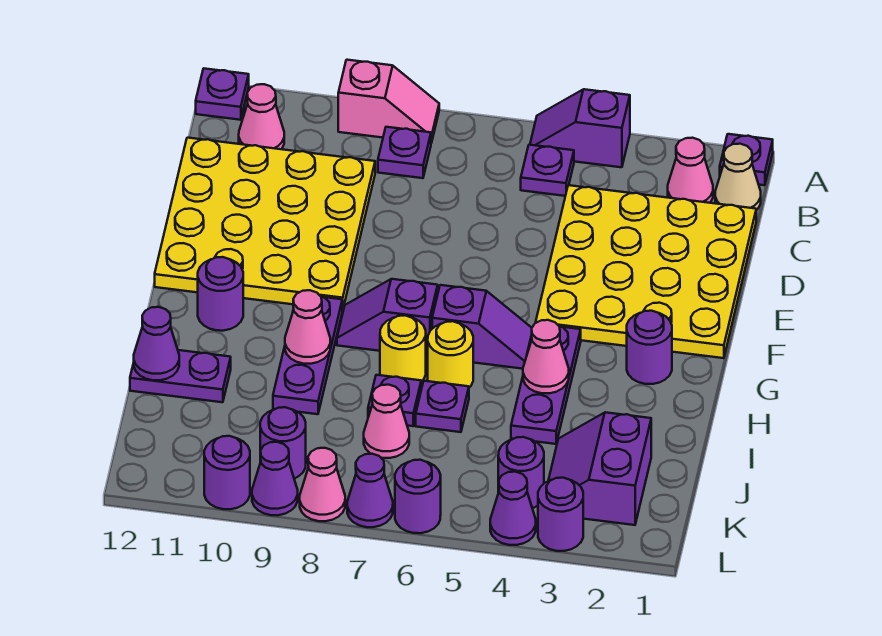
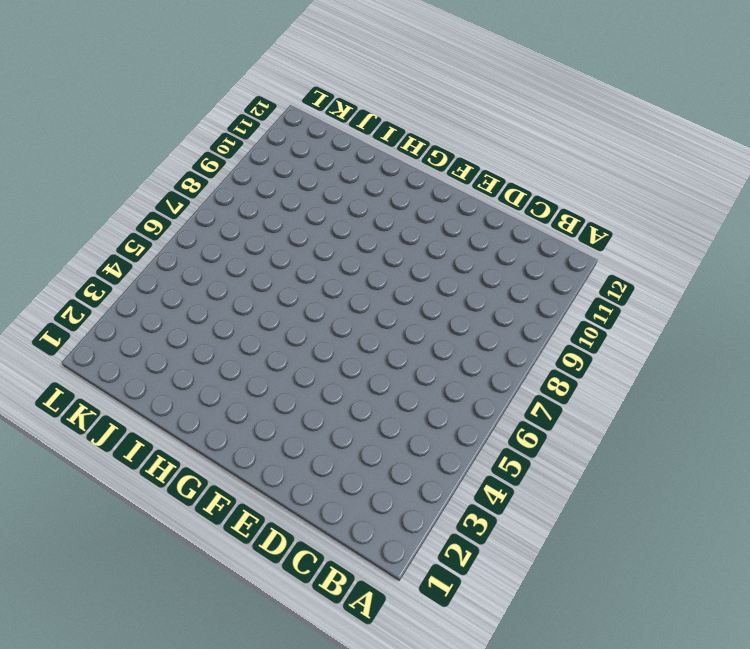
none -> purple plate A1 level 1
none -> purple slope A4:A5 level 1 top 4
none -> pink slope A8:A9 level 1 top 9
none -> purple plate A12 level 1

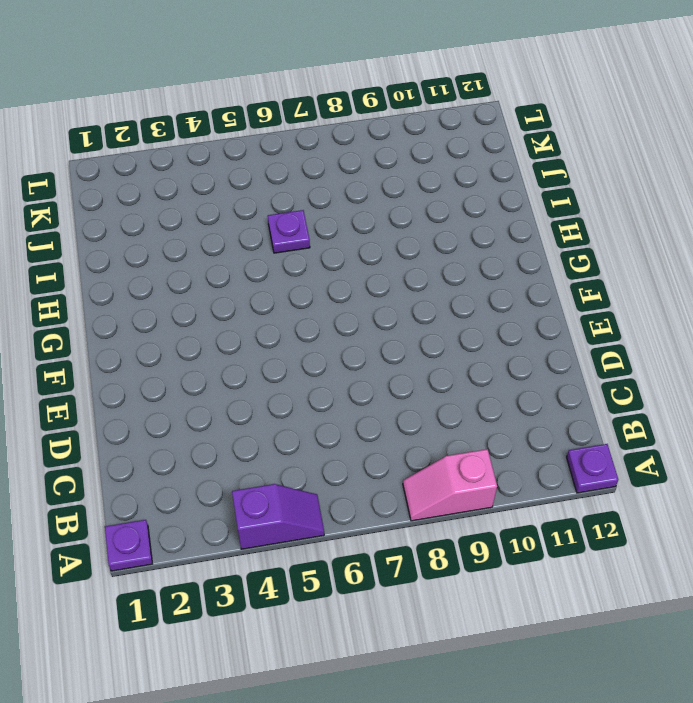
none -> tan cone B1 level 1
none -> pink cone B2 level 1
none -> purple plate B5 level 1
none -> purple plate B8 level 1

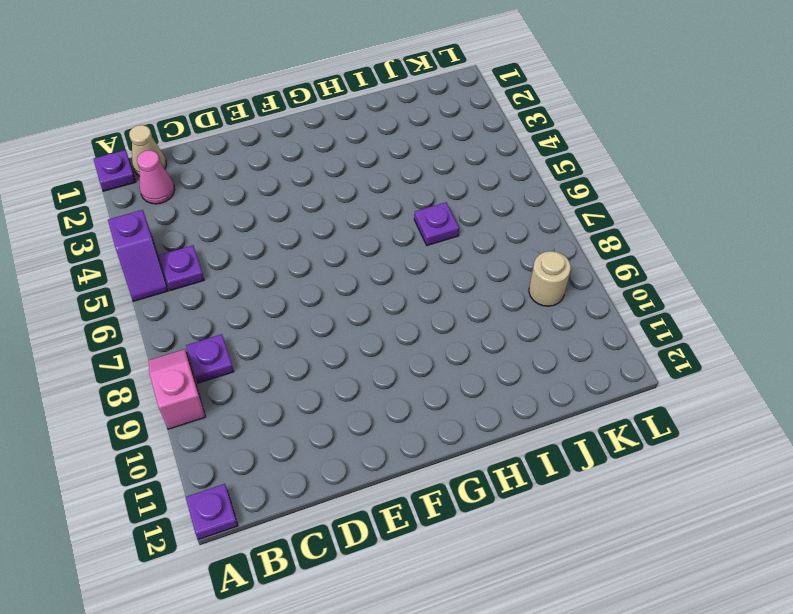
tan round brick K9 level 1 -> purple round brick K9 level 1
none -> pink cone B11 level 1
none -> yellow plate C1:F4 level 1
none -> yellow plate C9:F12 level 1
none -> purple round brick G2 level 1

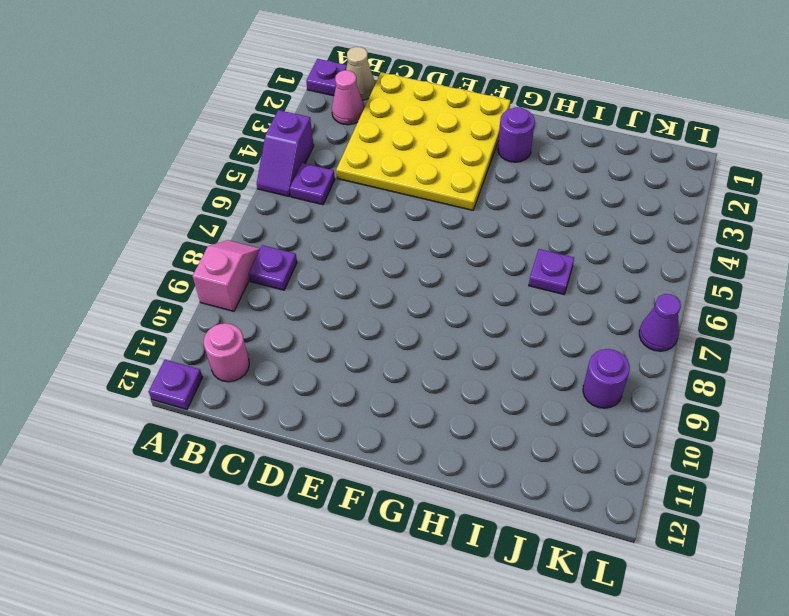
pink round brick B11 level 1 -> pink cone B11 level 1
none -> yellow plate C9:F12 level 1
none -> purple plate G4:I4 level 1
none -> purple slope G5:G6 level 1 top 6
none -> purple slope G7:G8 level 1 top 7

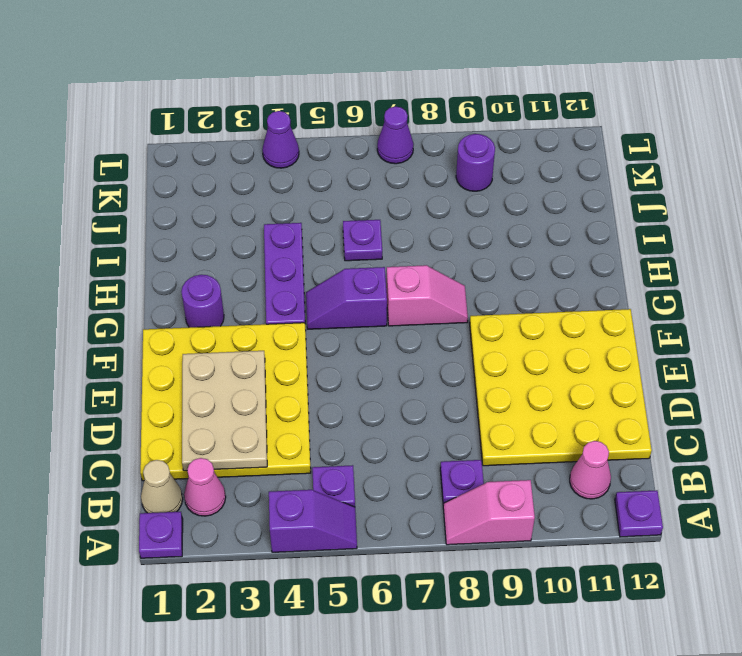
tan plate C2:E3 level 2 -> none
pink slope G7:G8 level 1 top 7 -> purple slope G7:G8 level 1 top 7
none -> purple plate G9:I9 level 1
none -> purple round brick G11 level 1
none -> yellow round brick H6 level 1
none -> yellow round brick H7 level 1

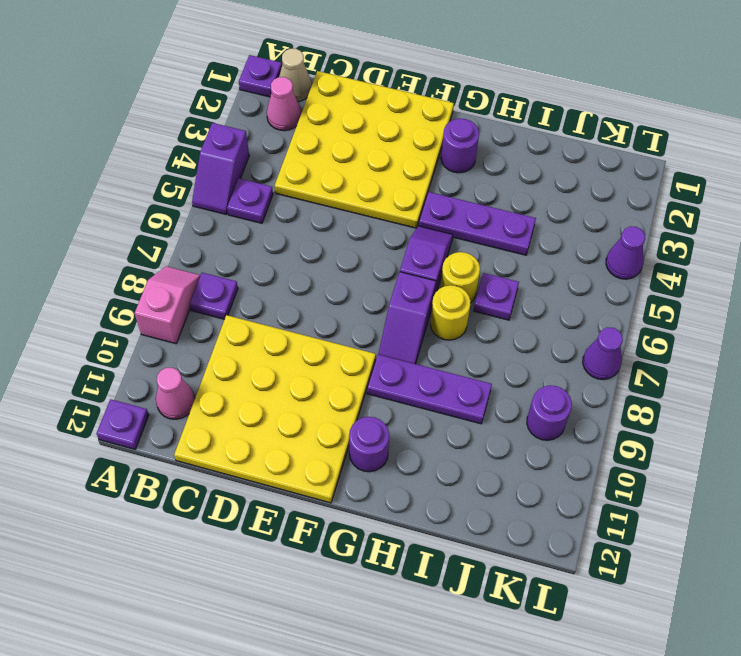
none -> purple plate I7 level 1
none -> purple plate I11:I12 level 1
none -> purple slope J2:K3 level 1 top 2
none -> pink cone J7 level 1

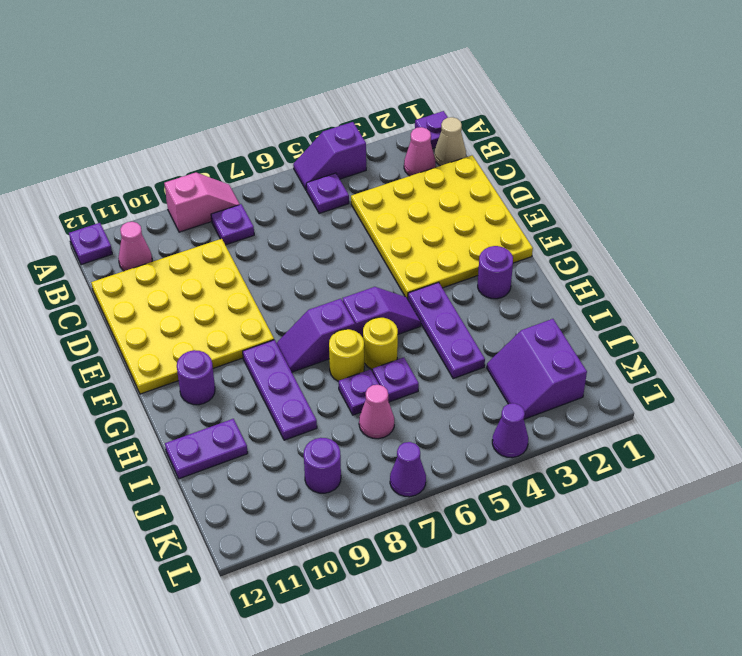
none -> purple round brick K4 level 1
none -> purple round brick L3 level 1
none -> purple round brick L6 level 1
none -> pink cone L8 level 1

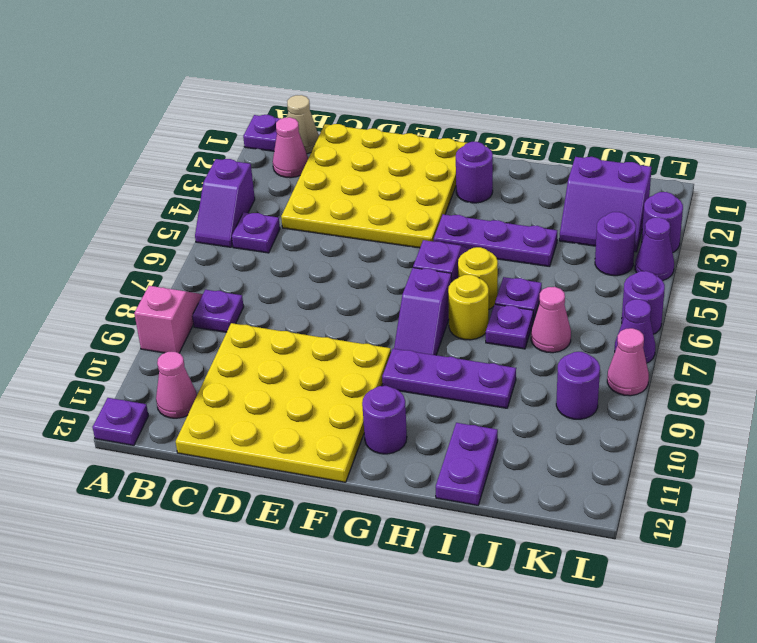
none -> purple cone L9 level 1
none -> purple round brick L10 level 1
none -> pink cone H4 level 2
none -> pink cone H9 level 2

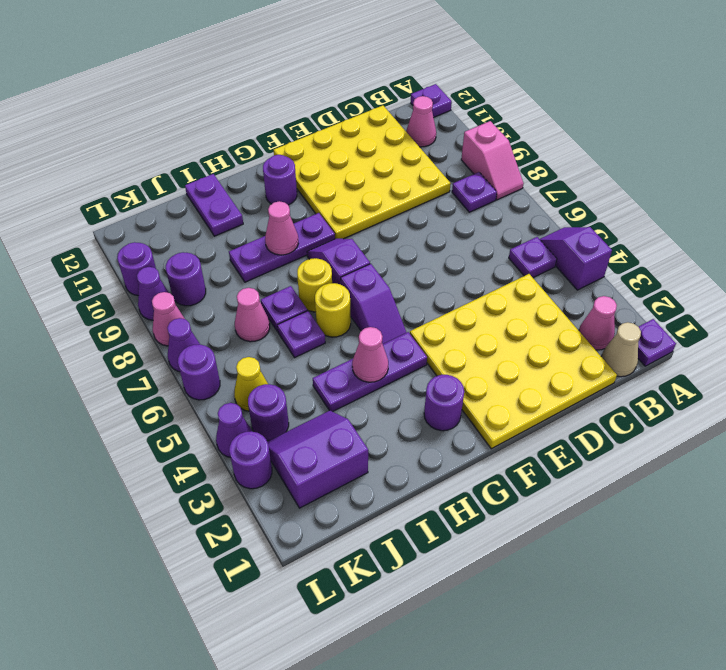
yellow cone K5 level 1 -> none
none -> purple cone I12 level 2

